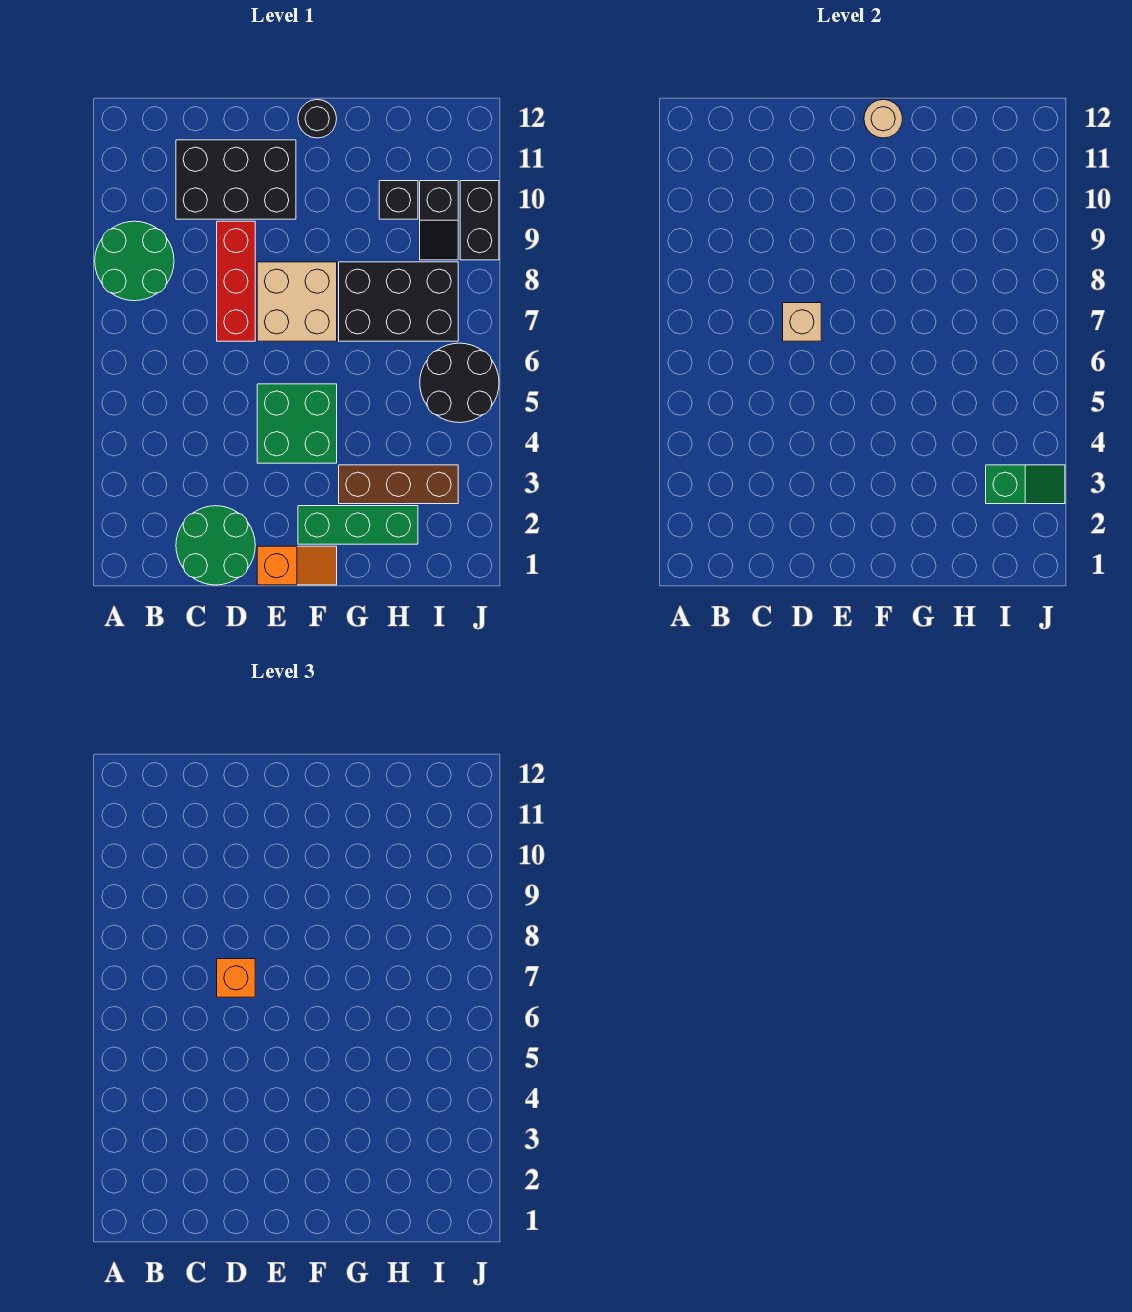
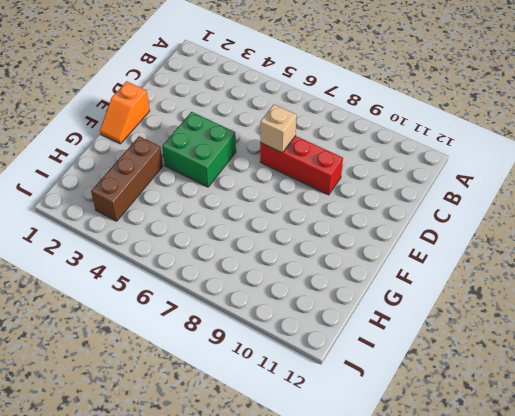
none -> green round brick A8:B9 level 1
none -> green round brick C1:D2 level 1
none -> black brick C10:E11 level 1

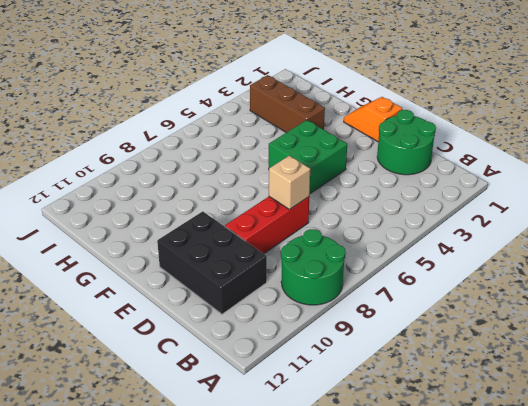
none -> tan brick E7:F8 level 1
none -> green brick F2:H2 level 1
none -> black round brick F12 level 1

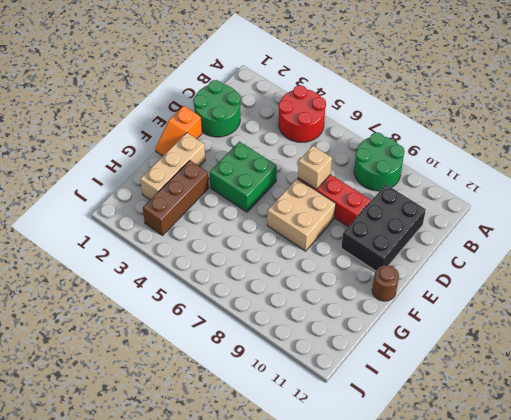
red round brick A4:B5 level 1 -> none
tan brick F2:H2 level 1 -> green brick F2:H2 level 1
brown round brick F12 level 1 -> black round brick F12 level 1
none -> black brick G7:I8 level 1
none -> black brick H10 level 1
none -> black round brick I5:J6 level 1

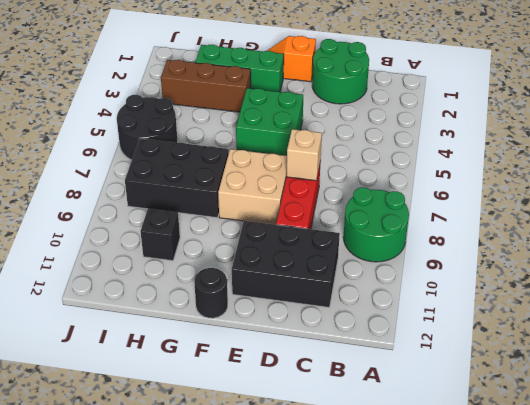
none -> black slope I9:I10 level 1 top 10
none -> black brick J9:J10 level 1
none -> tan round brick F12 level 2

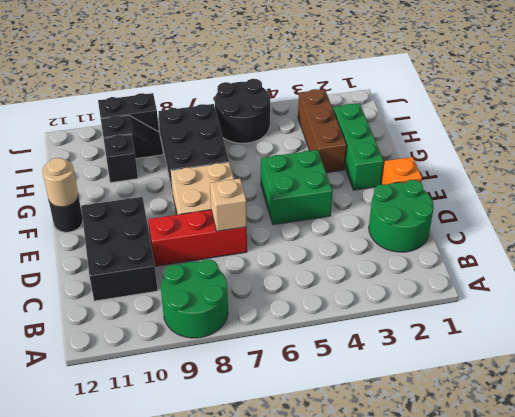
none -> green slope I3:J3 level 2 top I
none -> orange brick D7 level 3

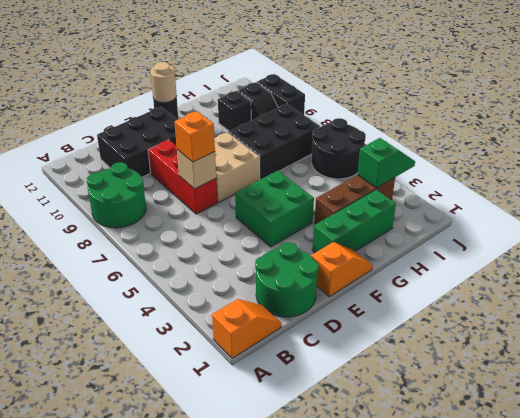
orange slope A1:B1 level 1 top A -> none

